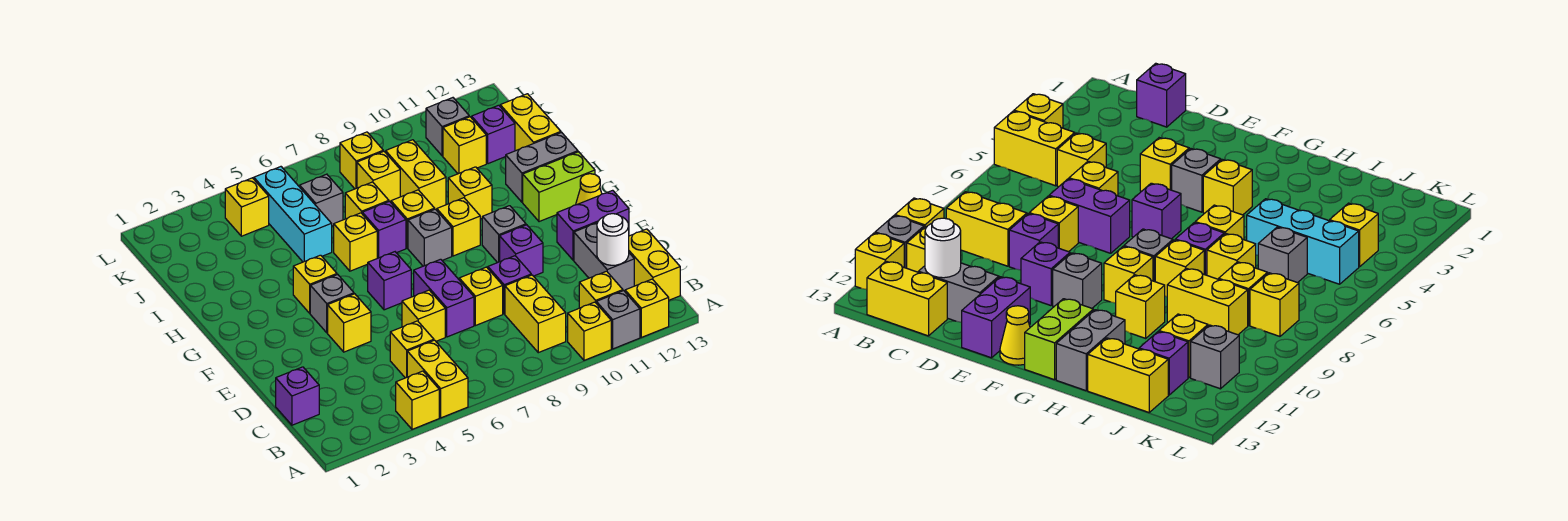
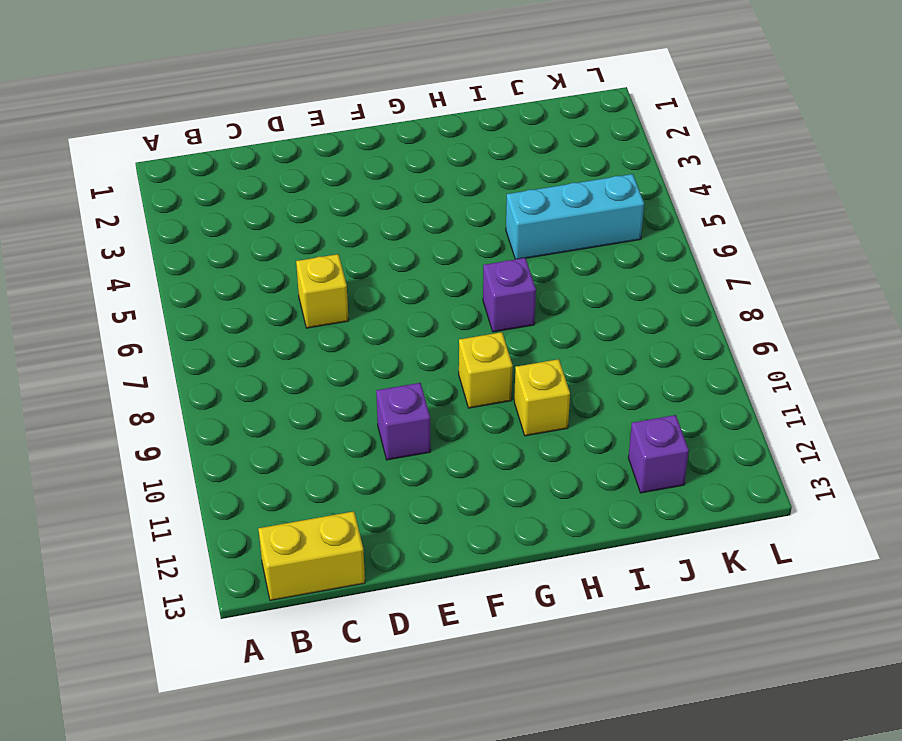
none -> yellow brick A4 level 1
none -> yellow brick A5:B5 level 1
none -> yellow brick A10 level 1
none -> grey brick A11 level 1

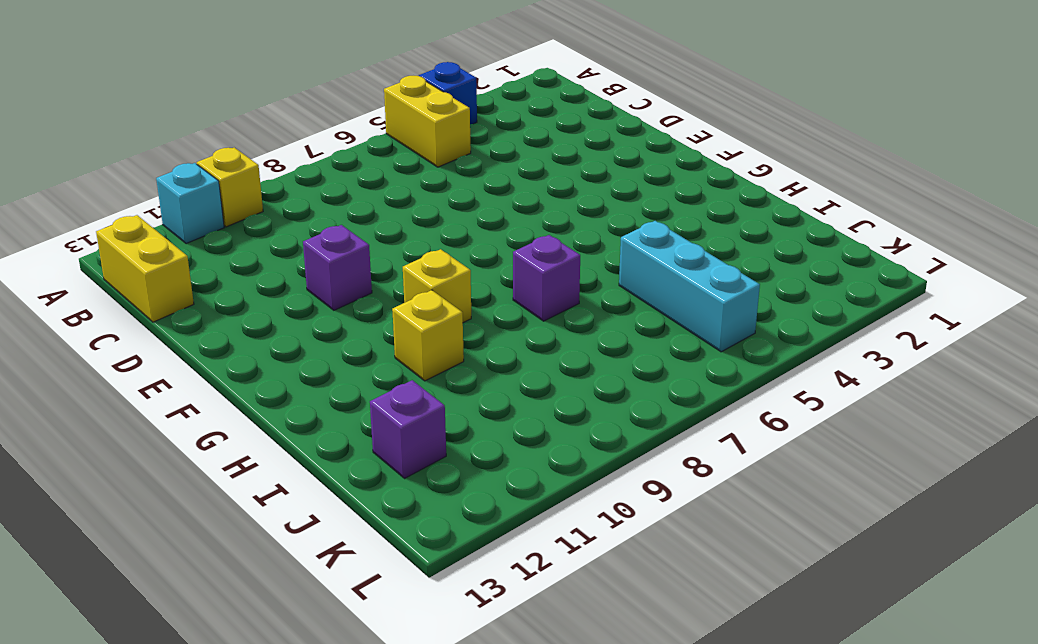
blue brick A4 level 1 -> yellow brick A4 level 1
cyan brick A11 level 1 -> grey brick A11 level 1
none -> yellow brick A12 level 1
none -> yellow brick B9:C9 level 1
none -> yellow brick B11 level 1
none -> purple brick C1 level 1

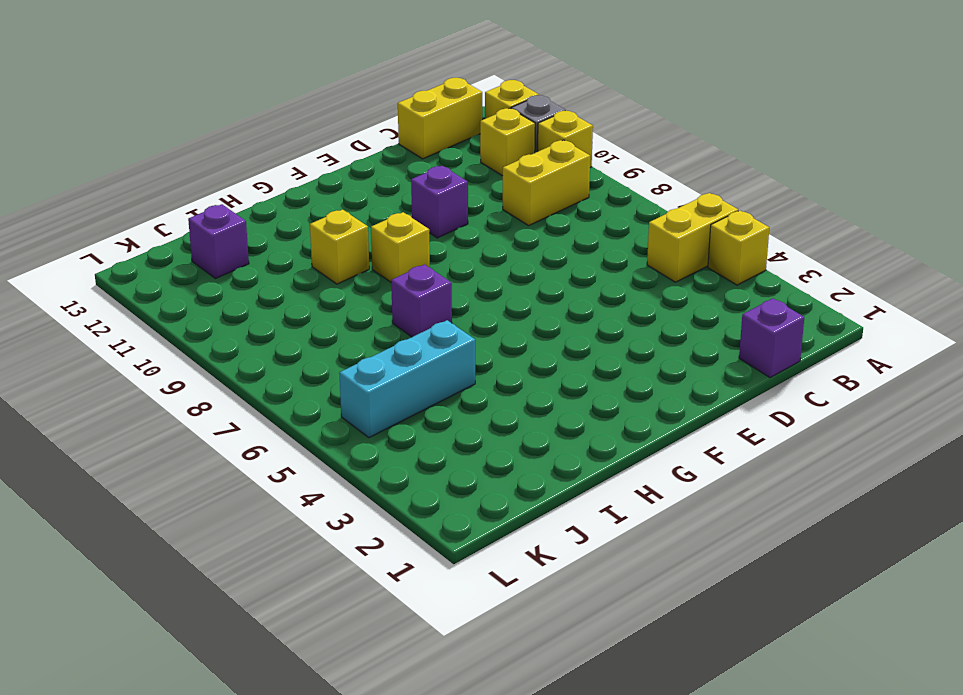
none -> yellow brick C5 level 1
none -> grey brick C12:D12 level 1
none -> yellow brick D6 level 1
none -> purple brick D7:E7 level 1

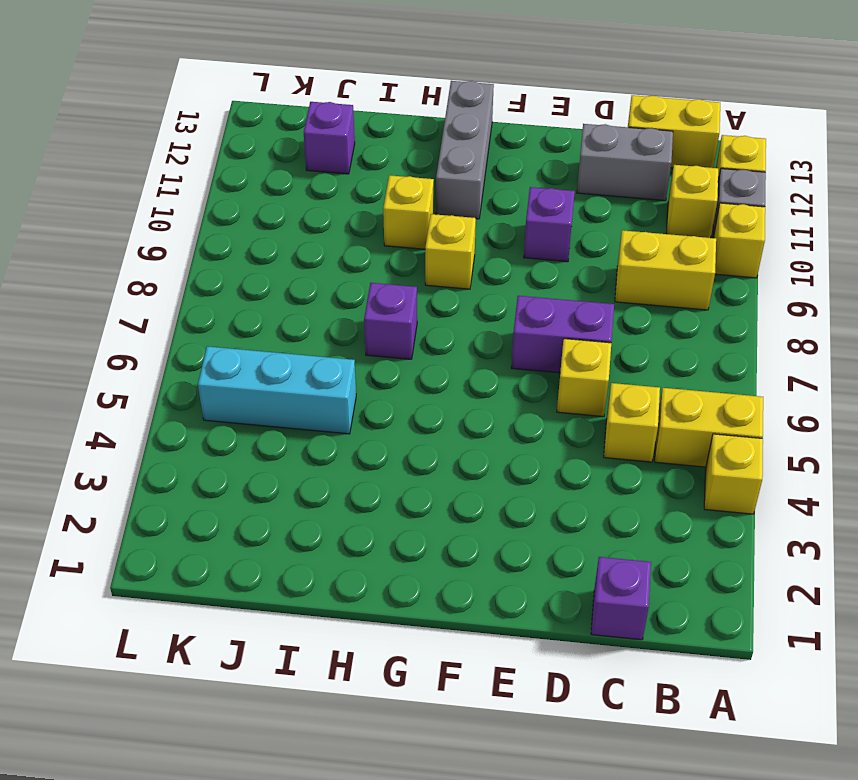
grey brick G11:G13 level 1 -> lime brick G12:G13 level 1
none -> yellow brick D8 level 1
none -> purple brick D9 level 1
none -> yellow brick E4 level 1
none -> purple brick E12:E13 level 1

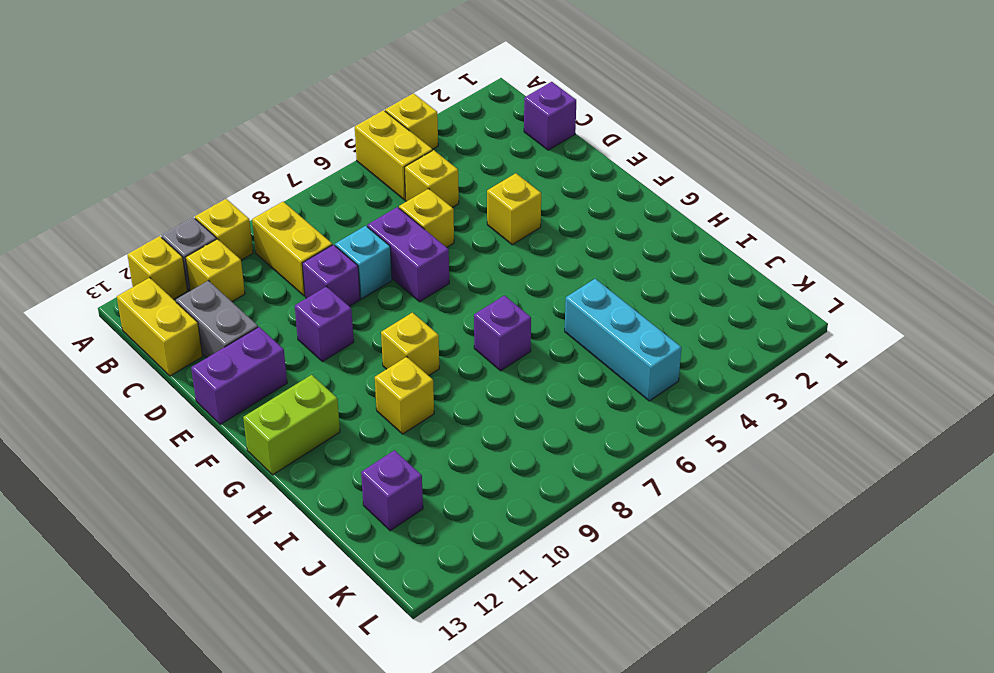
cyan brick D8 level 1 -> yellow brick D8 level 1
none -> grey brick F4 level 1
none -> purple brick F6 level 1
none -> grey brick F10 level 1
none -> yellow cone F13 level 1

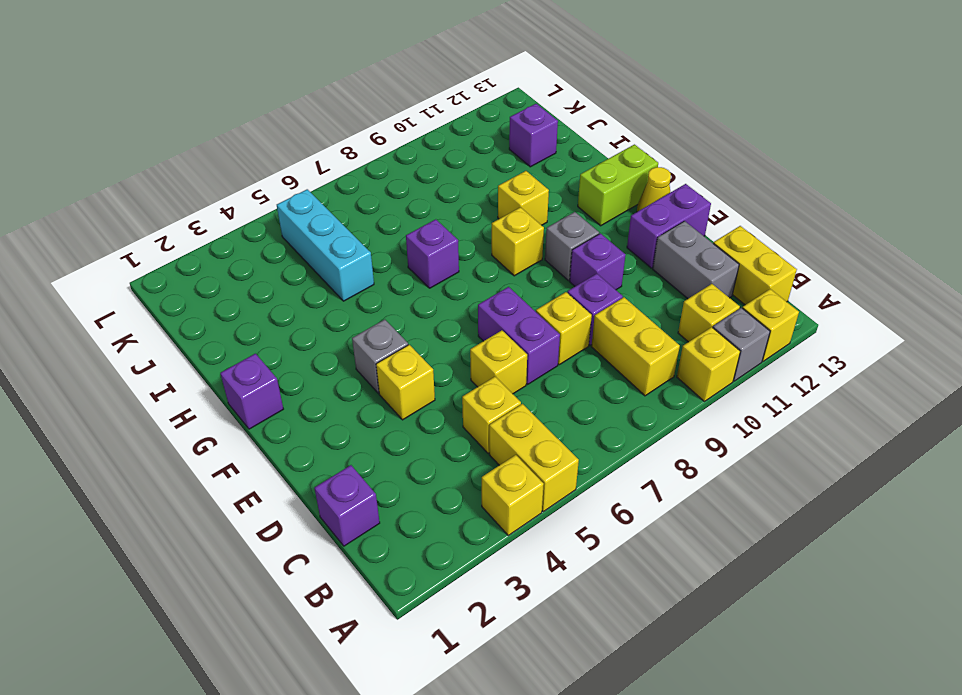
purple brick G1 level 1 -> purple brick F6 level 1
none -> yellow brick G4 level 1
none -> grey brick G8 level 1
none -> yellow brick H6 level 1
none -> yellow brick H8 level 1

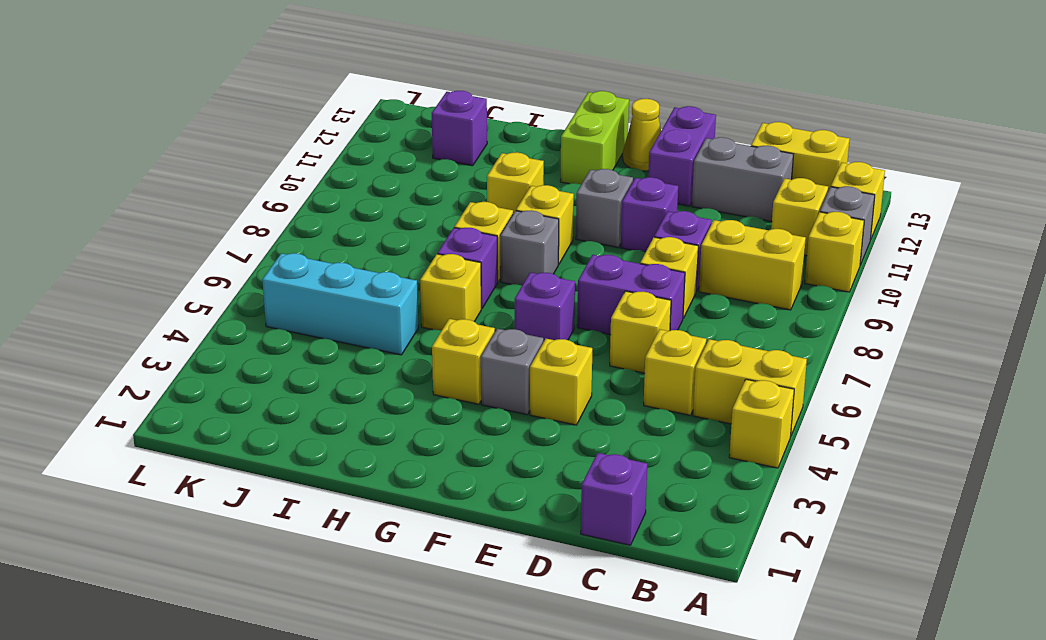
none -> grey brick H12:H13 level 1
none -> yellow brick I7 level 1
none -> yellow brick I9:J9 level 1
none -> yellow brick I13:J13 level 1

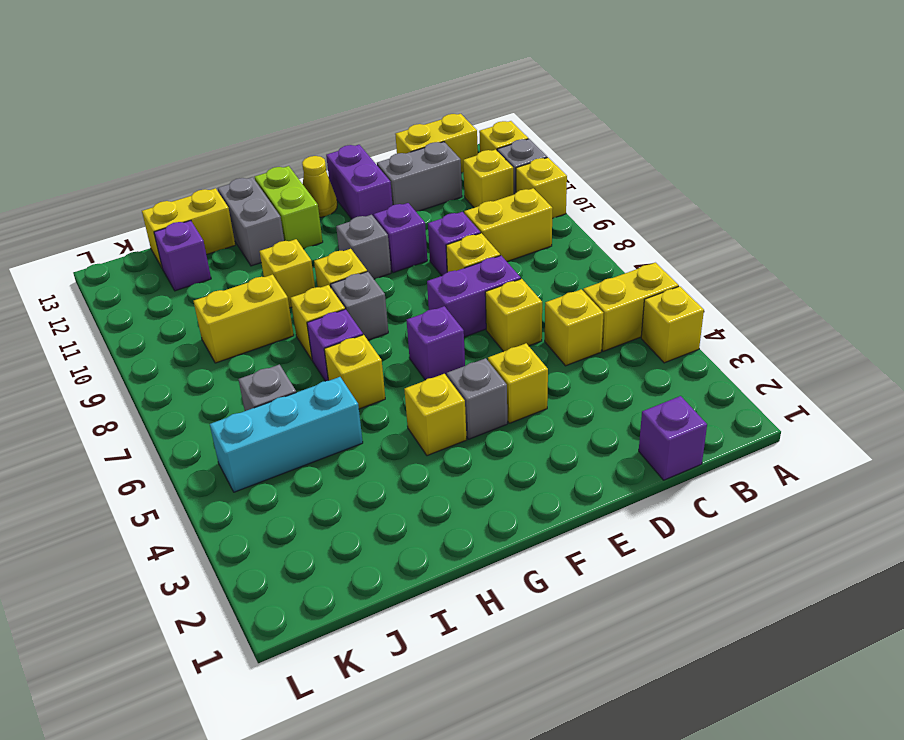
none -> yellow brick I7 level 1
none -> yellow brick J8 level 1
none -> yellow brick J11 level 1
none -> yellow brick K4 level 1

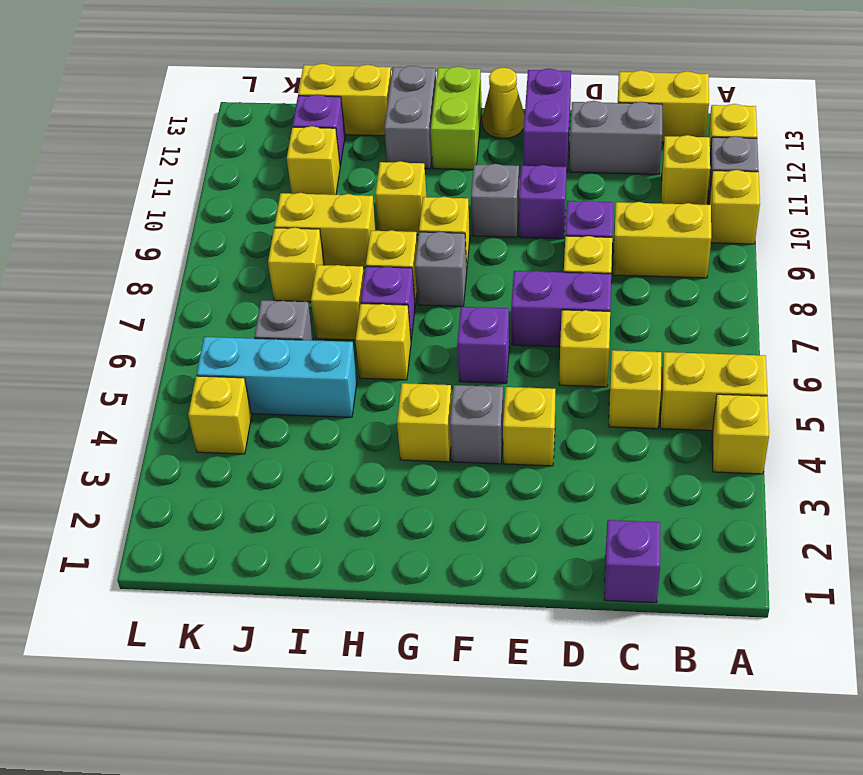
none -> yellow brick K8 level 1
none -> grey brick K11 level 1
none -> white round brick C12 level 2

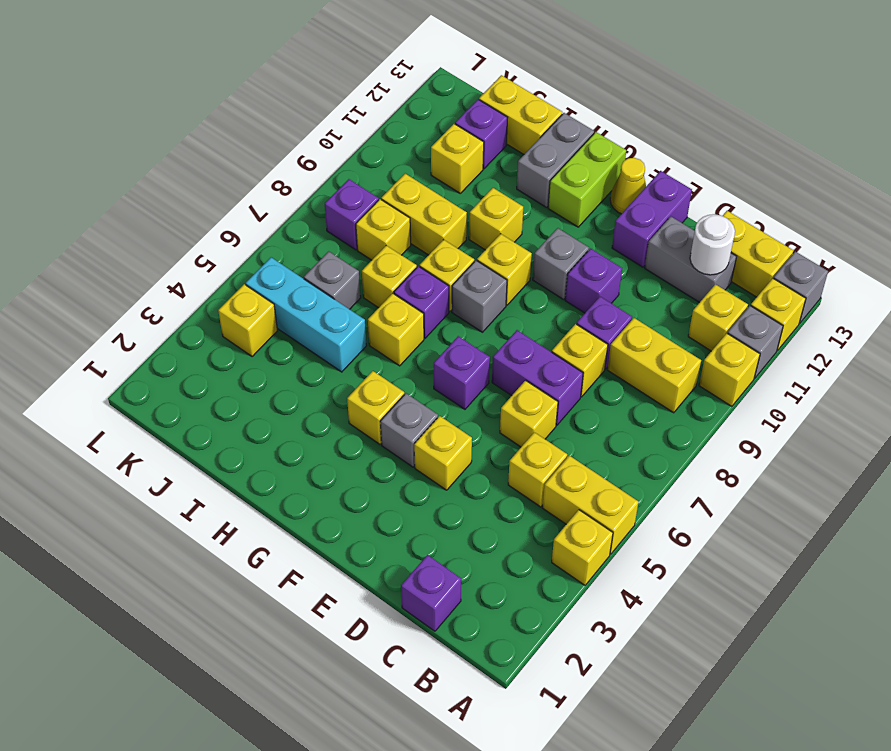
grey brick A13 level 1 -> grey brick K11 level 1
purple brick K8 level 1 -> yellow brick K8 level 1

